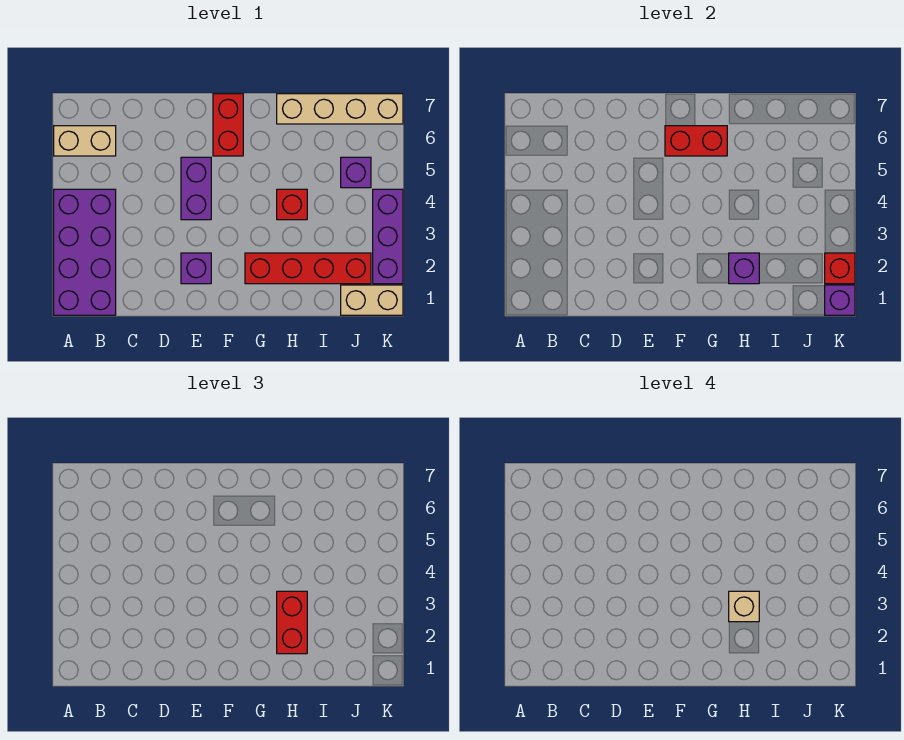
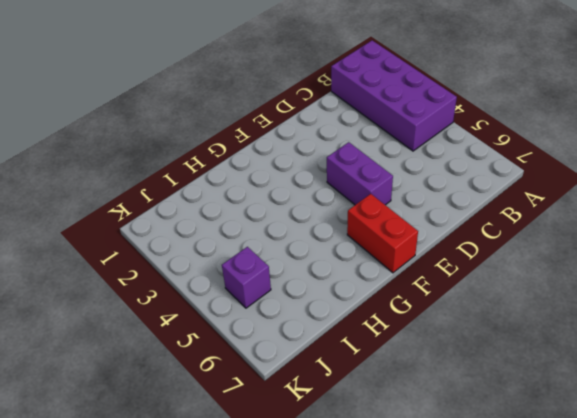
none -> tan brick A6:B6 level 1
none -> purple brick E2 level 1
none -> red brick G2:J2 level 1

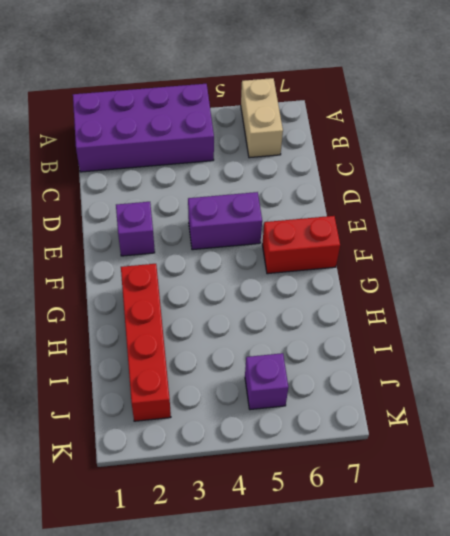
none -> red brick H4 level 1
none -> tan brick H7:K7 level 1
none -> tan brick J1:K1 level 1

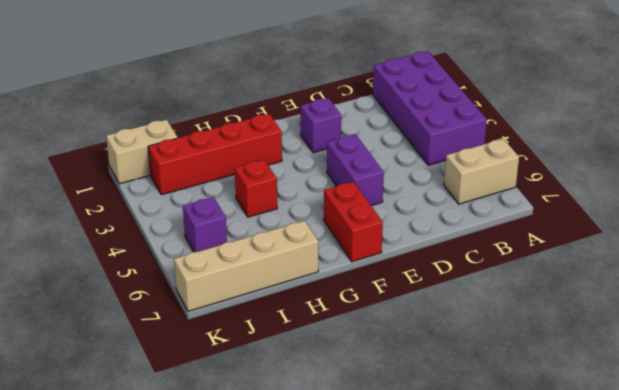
none -> purple brick K2:K4 level 1
none -> red brick F6:G6 level 2
none -> purple brick H2 level 2

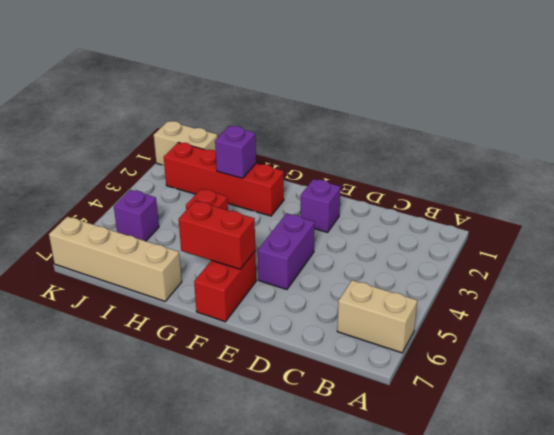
none -> purple brick A1:B4 level 1
none -> purple brick K2:K4 level 1
none -> purple brick K1 level 2

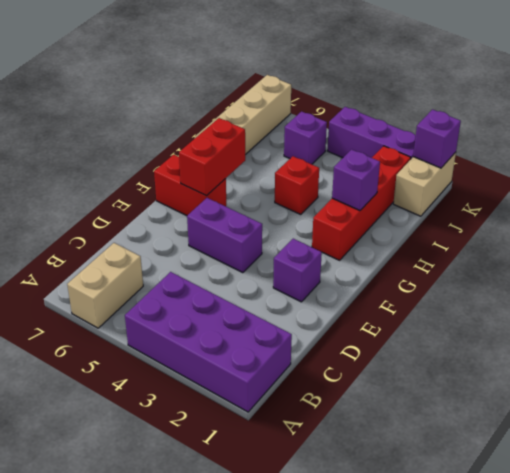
none -> red brick K2 level 2
none -> red brick H2:H3 level 3
none -> tan brick H3 level 4

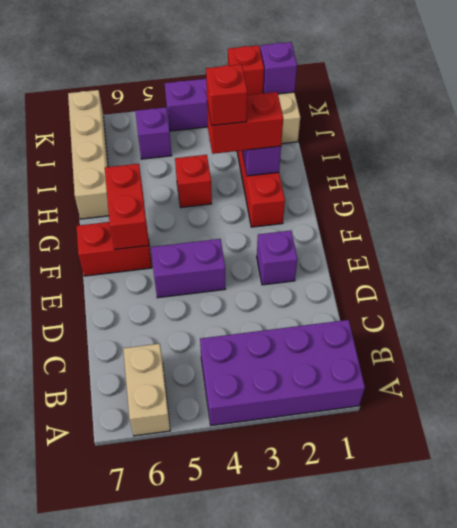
red brick H3 level 4 -> tan brick H3 level 4

